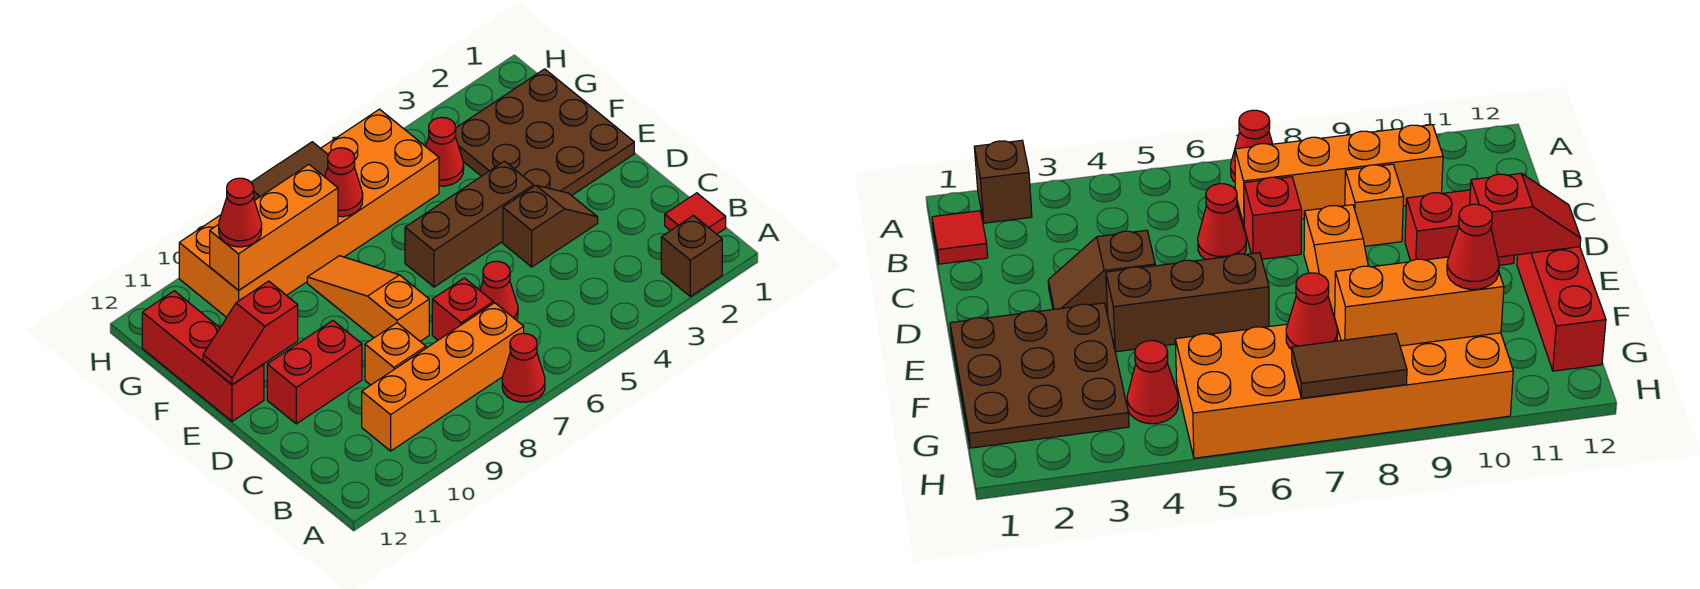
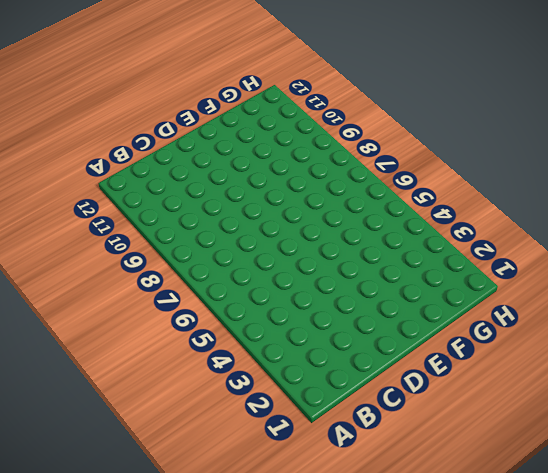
none -> brown brick A2 level 1
none -> red cone A7 level 1
none -> red tile B1 level 1

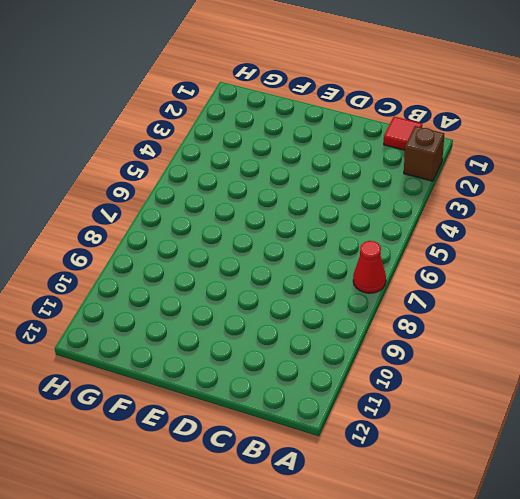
none -> orange brick B7:B10 level 1
none -> red cone C6 level 1
none -> red brick C7 level 1

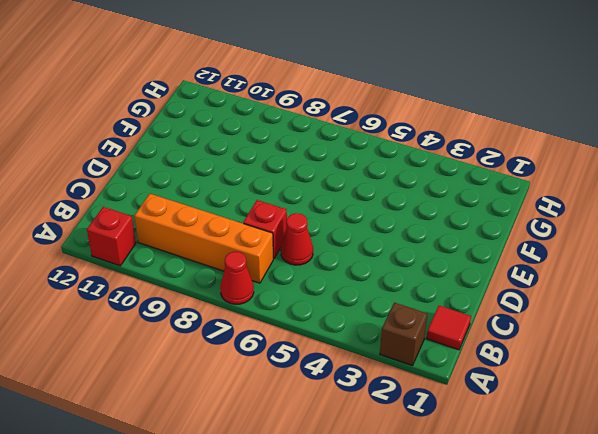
red brick A11 level 1 -> none
none -> orange brick C9 level 1
none -> brown slope D3:D4 level 1 top 4
none -> orange slope D8:F8 level 1 top D

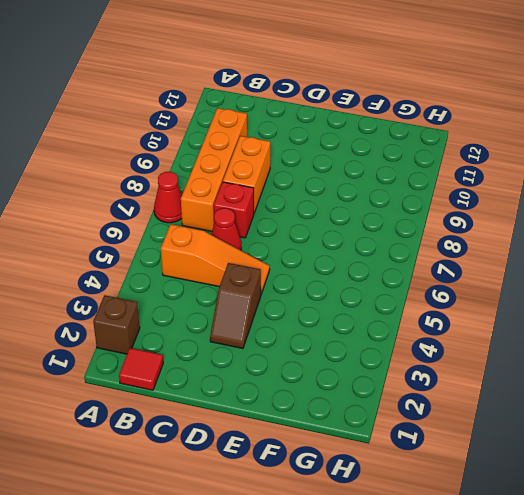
orange slope B5:D5 level 1 top B -> orange slope D8:F8 level 1 top D
orange brick C8:C9 level 1 -> orange brick C9 level 1
none -> red brick D10:D11 level 1
none -> brown plate E1:G3 level 1
none -> brown brick E4:E6 level 1

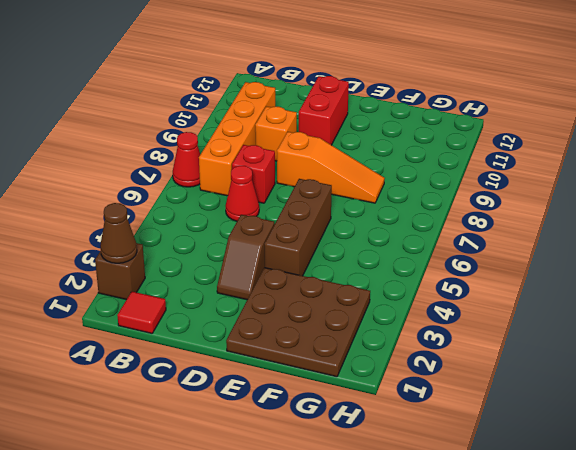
brown cone A2 level 2 -> none
none -> red brick E12:G12 level 1
none -> red cone G4 level 1
none -> orange brick G5:H10 level 1

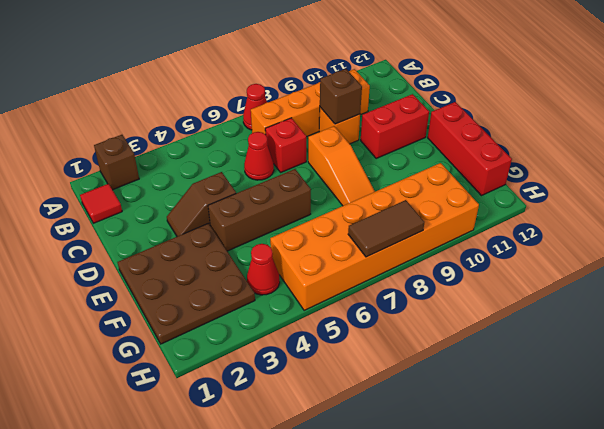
brown brick C9 level 2 -> none
none -> red slope E11:E12 level 2 top 11
none -> red cone G7 level 2
none -> orange brick G8:G10 level 2

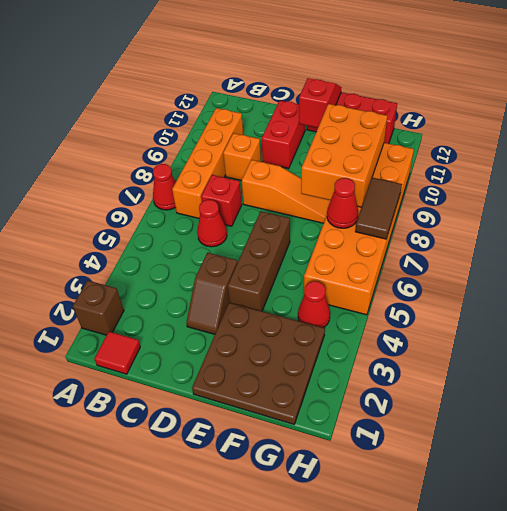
orange brick F8:G10 level 2 -> orange brick G8:G10 level 2
none -> red cone G10 level 3

